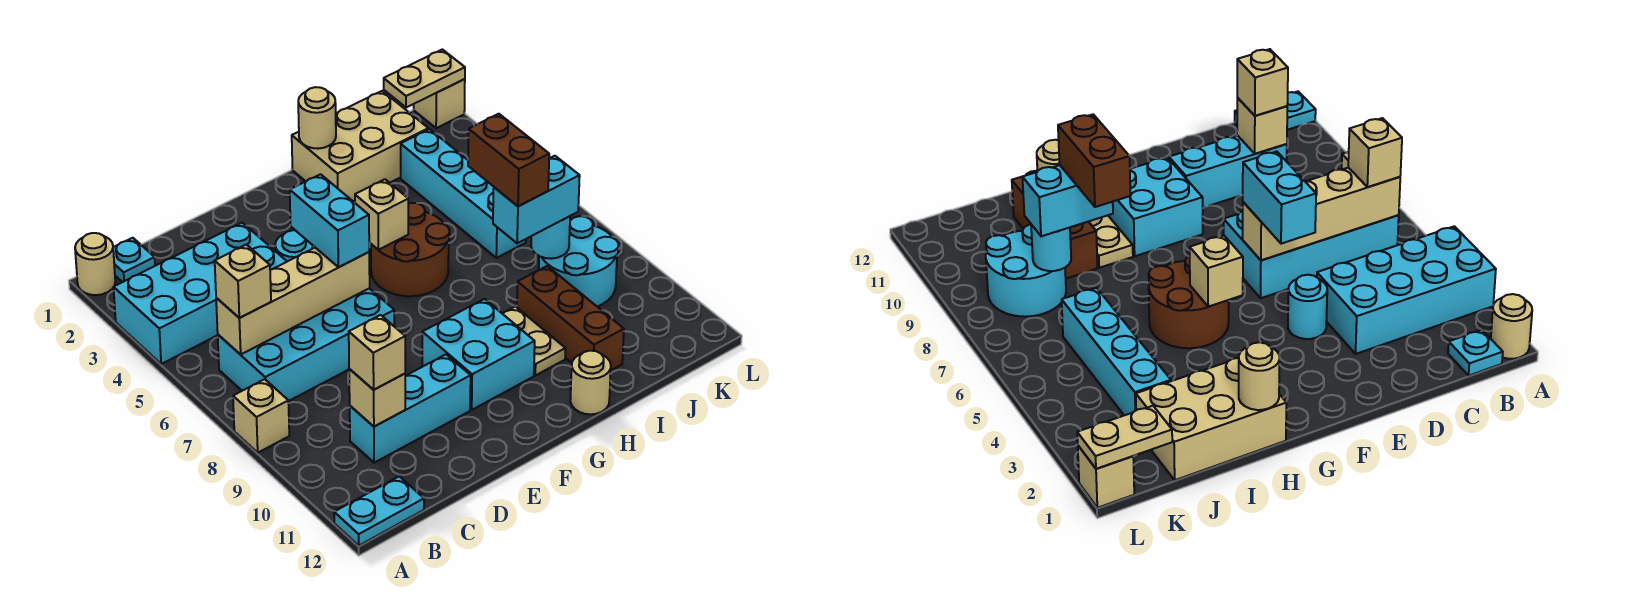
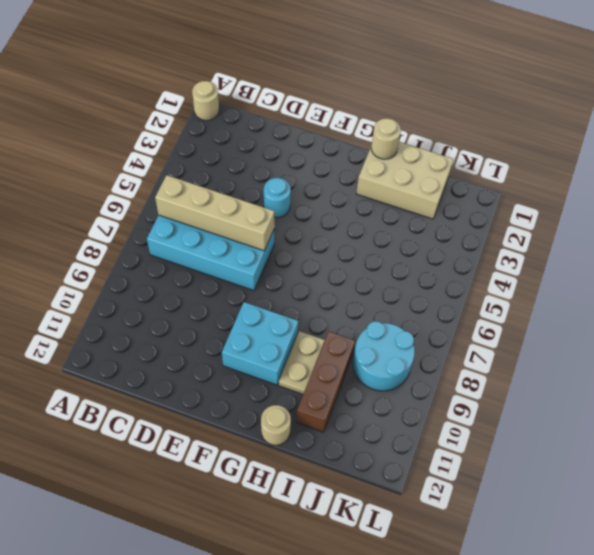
none -> cyan brick A3:D4 level 1
none -> tan brick A8 level 1
none -> cyan plate A12:B12 level 1

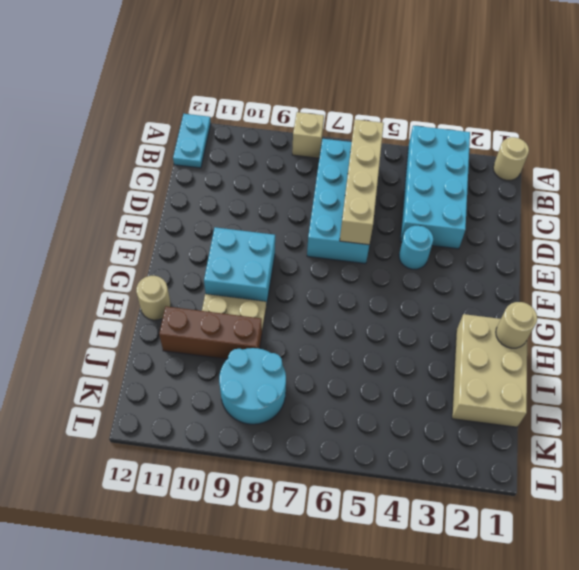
none -> cyan plate B1 level 1
none -> cyan brick C10:E10 level 1
none -> brown round brick G5:H6 level 1

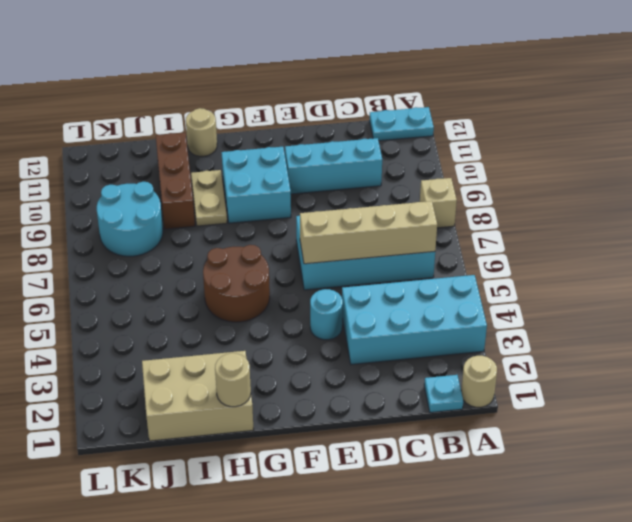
none -> cyan brick J3:J6 level 1
none -> tan brick L1 level 1
none -> tan brick C10 level 2

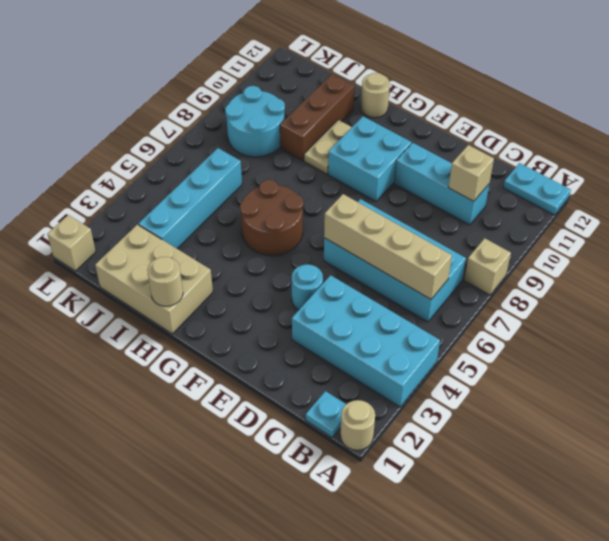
none -> tan brick G5 level 2
none -> cyan round brick J8 level 2
none -> tan plate K1:L1 level 2

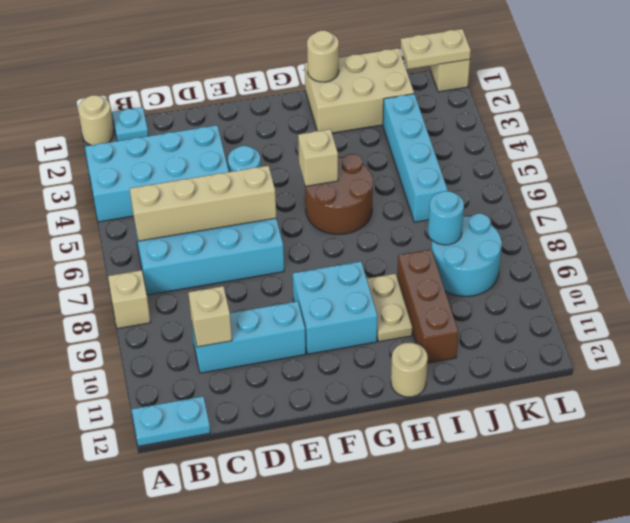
none -> tan brick B6 level 3
none -> tan brick C10 level 3
none -> cyan brick E5:E6 level 3

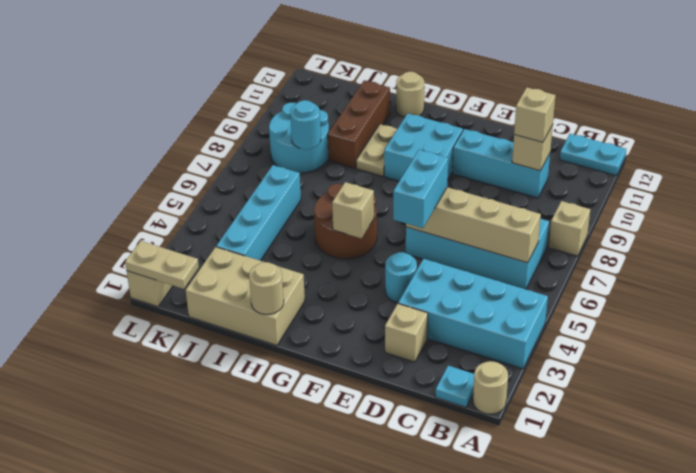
tan brick D2 level 1 -> tan brick B6 level 3
none -> cyan brick I8:J8 level 3
none -> brown brick I7:I8 level 4

